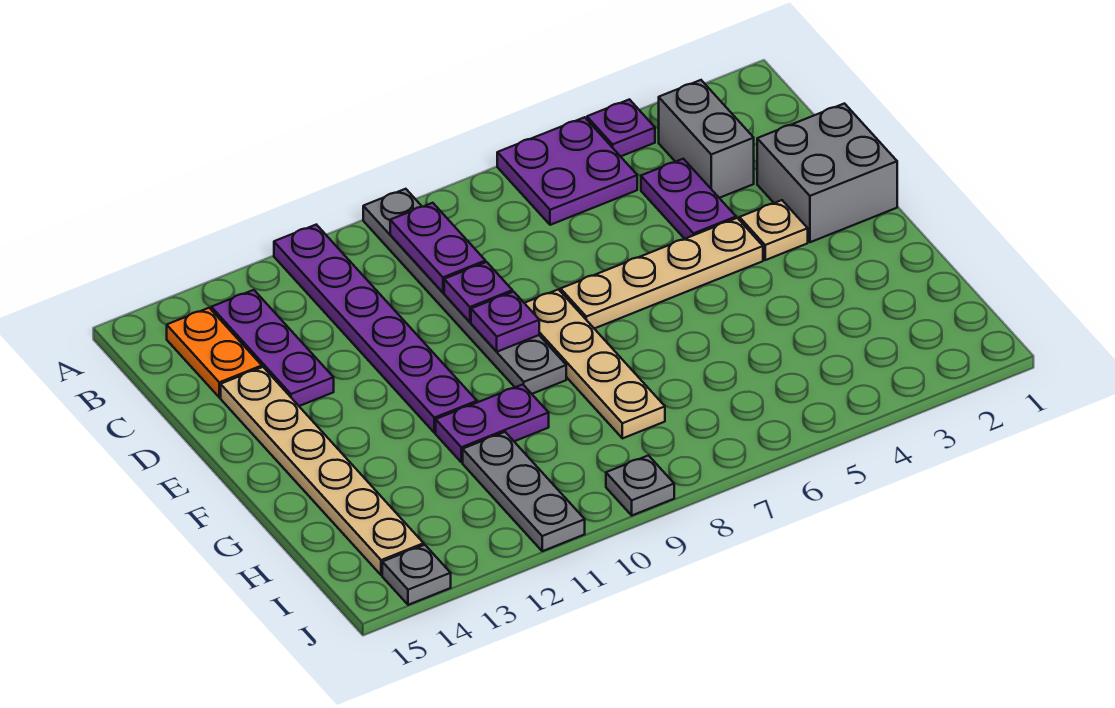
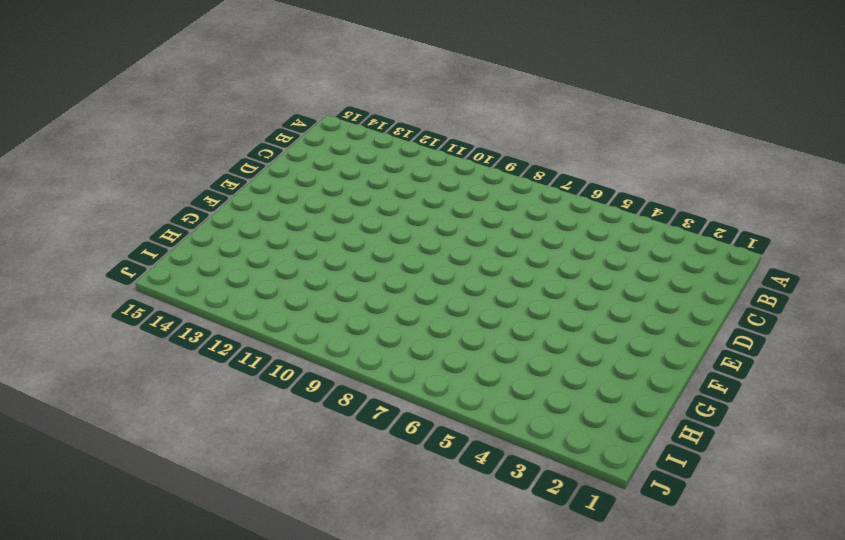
none -> purple plate A4 level 1
none -> purple plate A5:B6 level 1
none -> grey plate A9:F9 level 1

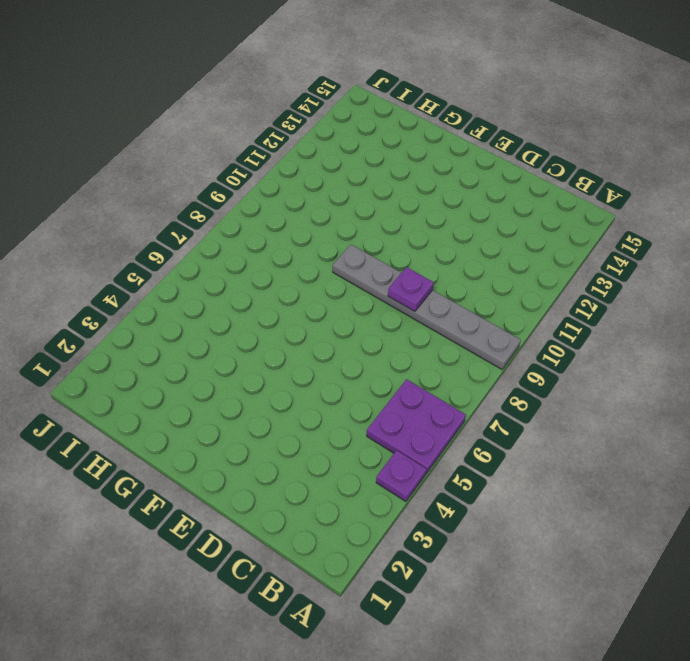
none -> purple plate A11:F11 level 1
none -> grey brick B3:C3 level 1
none -> purple plate B13:D13 level 1

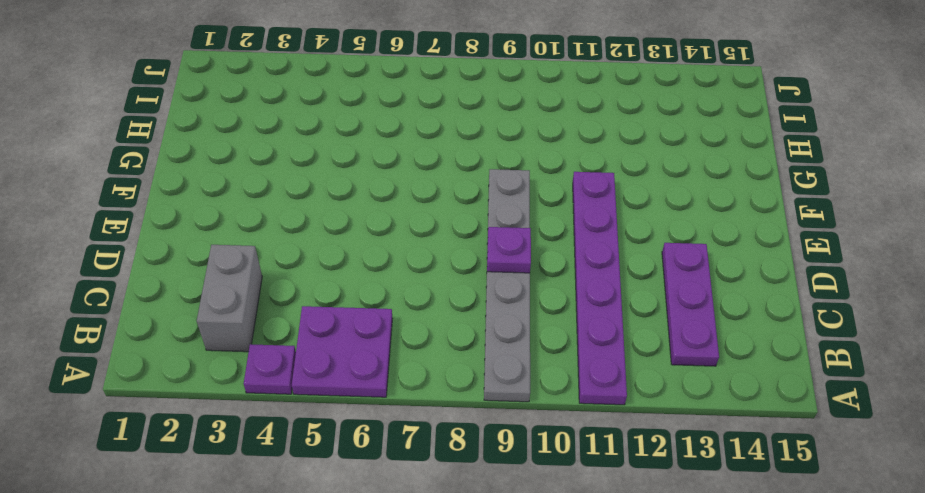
none -> orange plate B14:C14 level 1
none -> purple plate C4:D4 level 1
none -> grey brick D1:E2 level 1

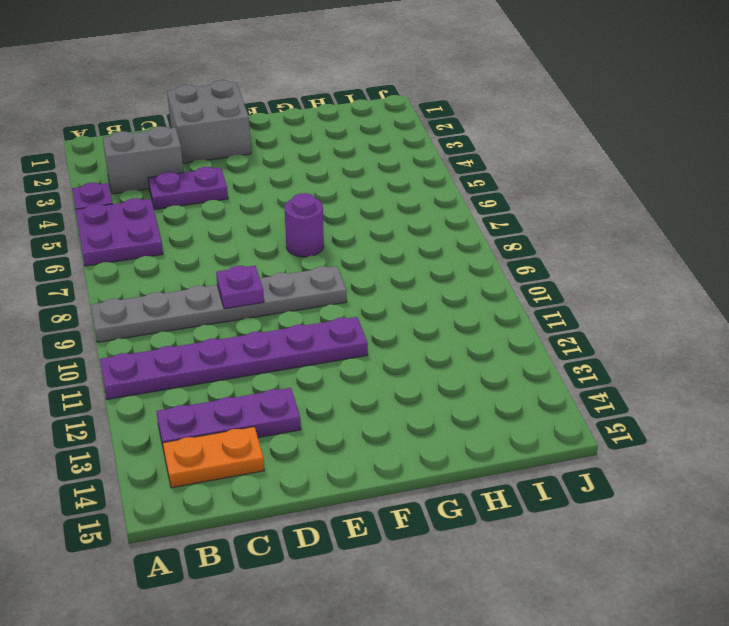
purple round brick F7 level 1 -> none
none -> tan plate D14:I14 level 1
none -> tan plate E3 level 1
none -> tan plate E4:E7 level 1

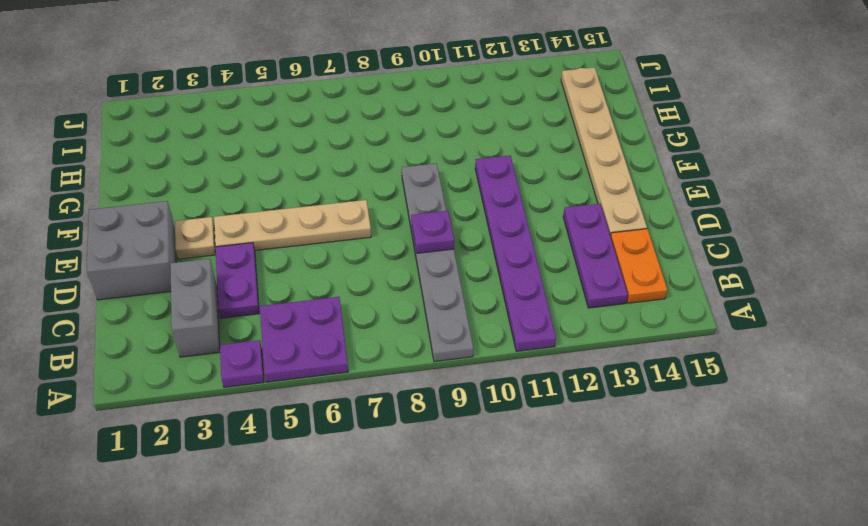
none -> tan plate E8:H8 level 1
none -> purple plate G10:G11 level 1
none -> grey plate H11:J11 level 1

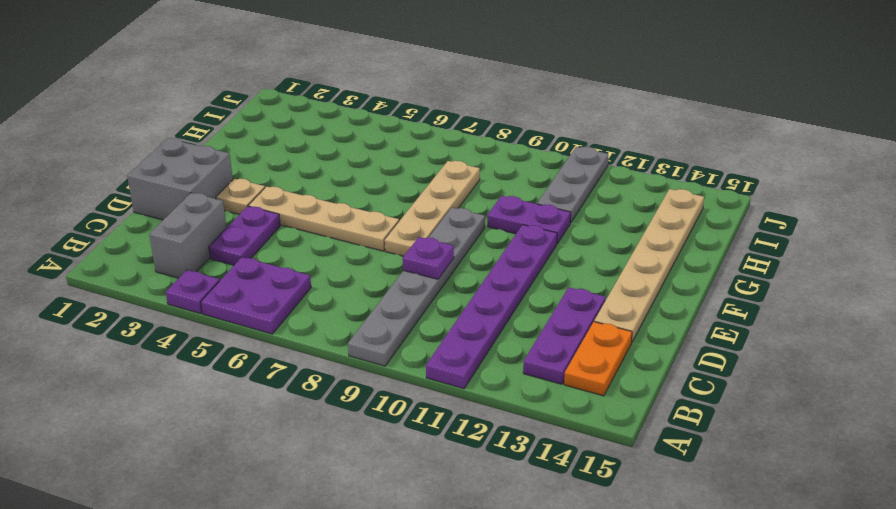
none -> grey plate J9 level 1
none -> grey plate J14 level 1
none -> purple plate B9:C9 level 2

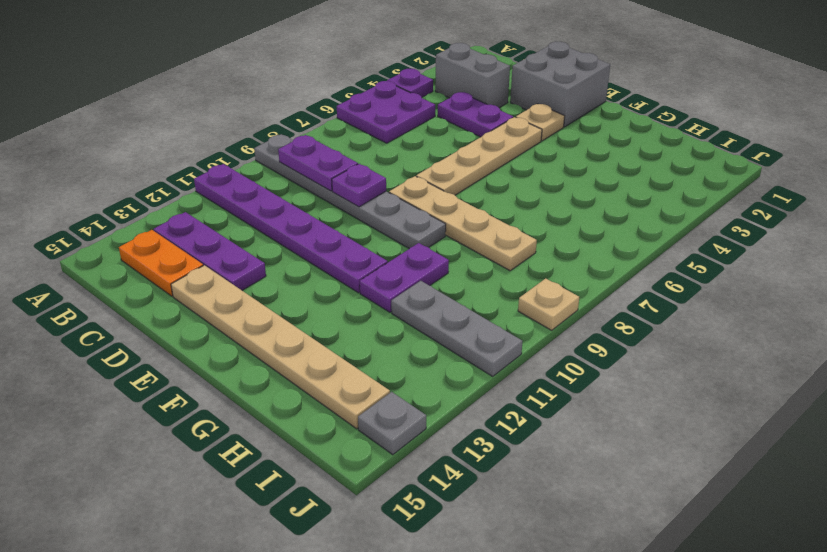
tan plate J9 level 1 -> grey plate J9 level 1
none -> purple plate E9 level 2

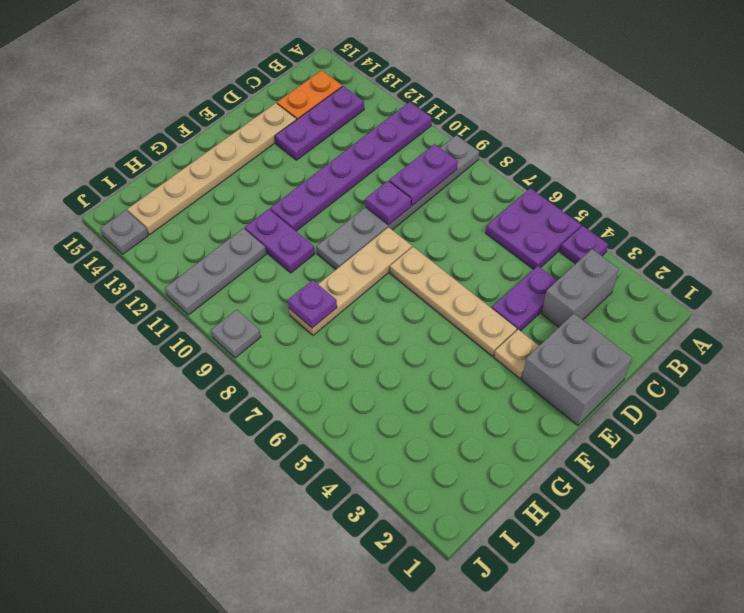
purple plate H8 level 2 -> purple plate E9 level 2

